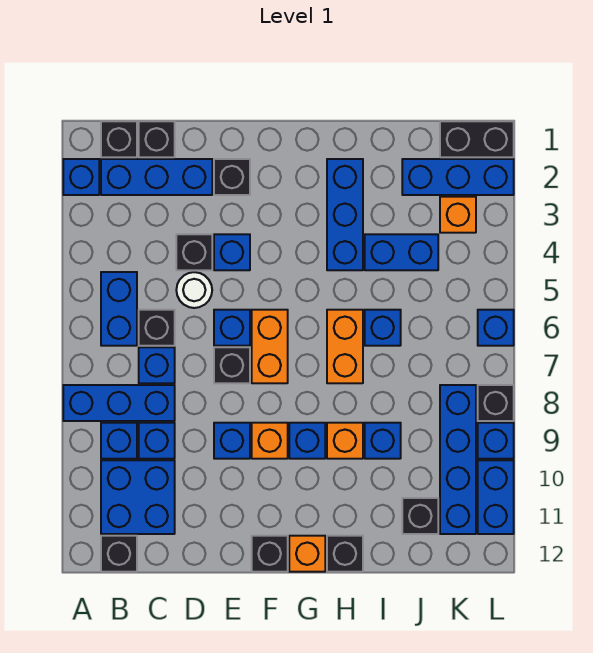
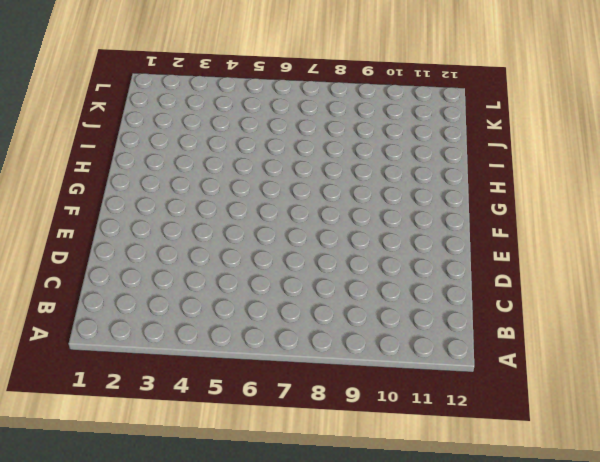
none -> blue brick A2 level 1
none -> blue brick A8:C8 level 1
none -> black brick B1 level 1
none -> blue brick B2:D2 level 1

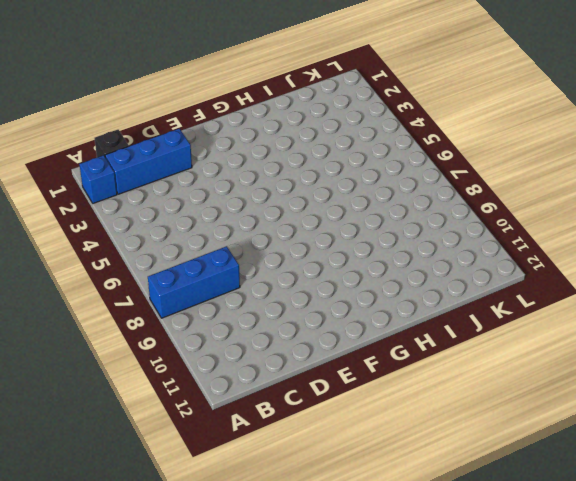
none -> blue brick B5:B6 level 1
none -> blue brick B9 level 1
none -> blue brick B10:C11 level 1
none -> black brick B12 level 1

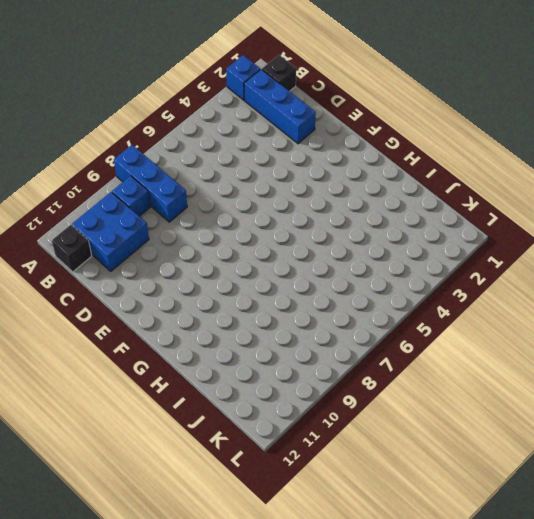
none -> blue brick B5:B6 level 1
none -> black brick C1 level 1
none -> black brick C6 level 1
none -> blue brick C7 level 1

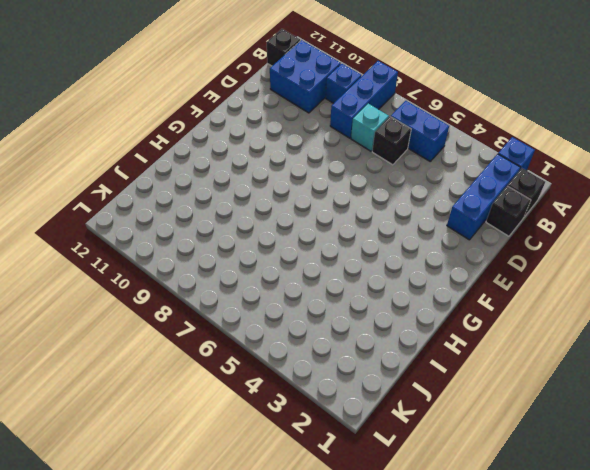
cyan brick C7 level 1 -> blue brick C7 level 1
none -> blue brick C9 level 1
none -> black brick D4 level 1
none -> white round brick D5 level 1
none -> black brick E2 level 1

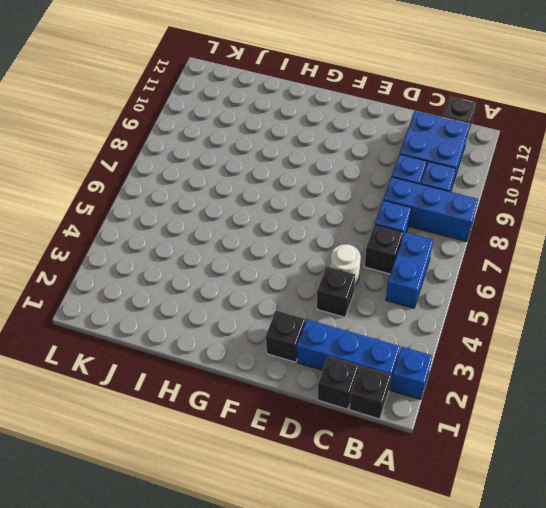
none -> blue brick E4 level 1
none -> blue brick E6 level 1
none -> black brick E7 level 1
none -> blue brick E9 level 1

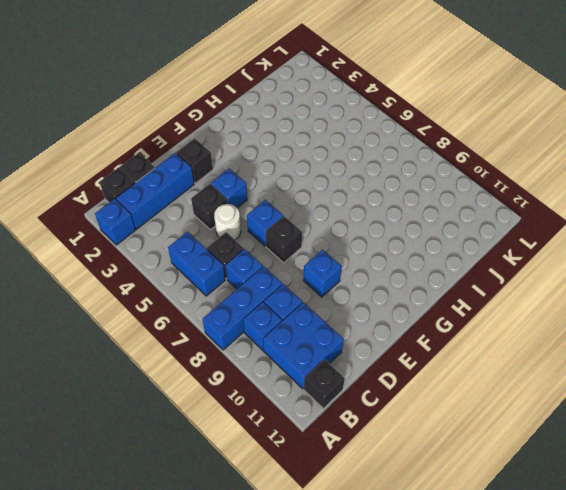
none -> orange brick F6:F7 level 1
none -> orange brick F9 level 1
none -> black brick F12 level 1
none -> blue brick G9 level 1

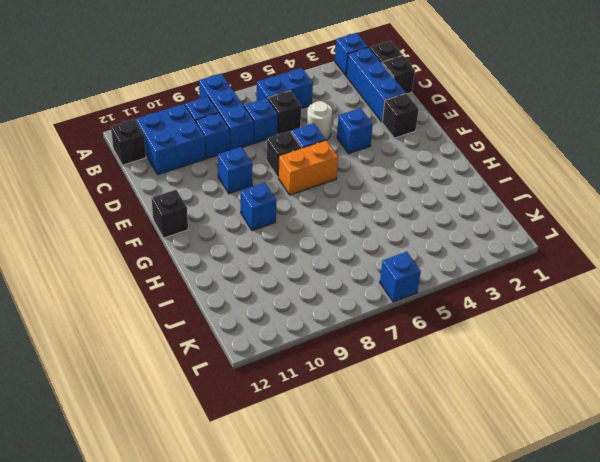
none -> black brick D4 level 1
none -> orange brick F9 level 1
none -> orange brick G12 level 1
none -> blue brick H2:H4 level 1

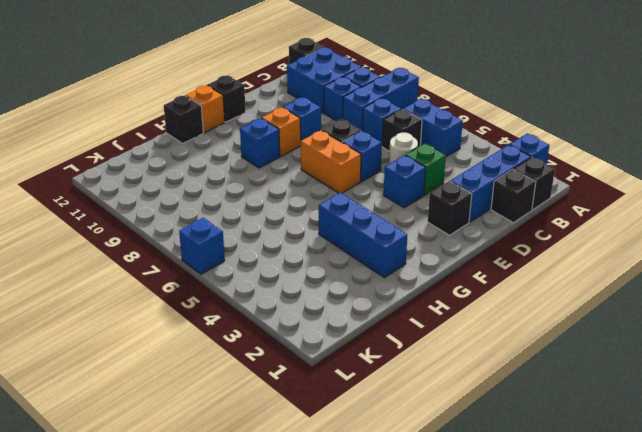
green brick D4 level 1 -> black brick D4 level 1
none -> orange brick H6:H7 level 1
none -> orange brick H9 level 1
none -> blue brick I4:J4 level 1
none -> blue brick I6 level 1

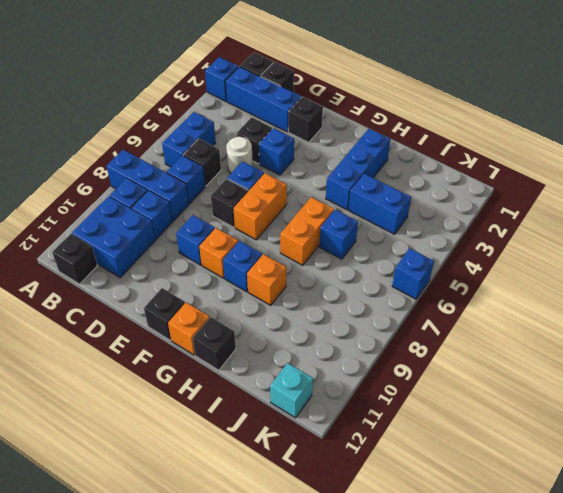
cyan brick K12 level 1 -> none
none -> blue brick I9 level 1
none -> blue brick J2:L2 level 1
none -> black brick J11 level 1
none -> black brick K1:L1 level 1

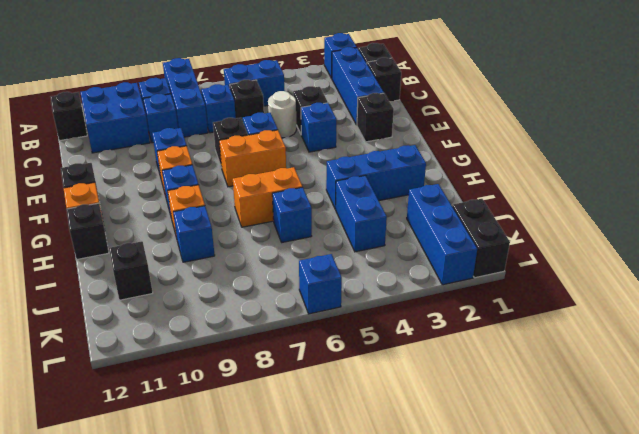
none -> orange brick K3 level 1
none -> blue brick K8:K11 level 1
none -> black brick L8 level 1
none -> blue brick L9 level 1

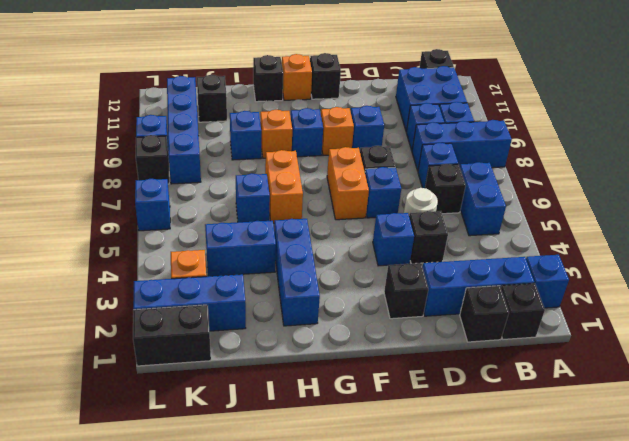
none -> blue brick L10:L11 level 1

